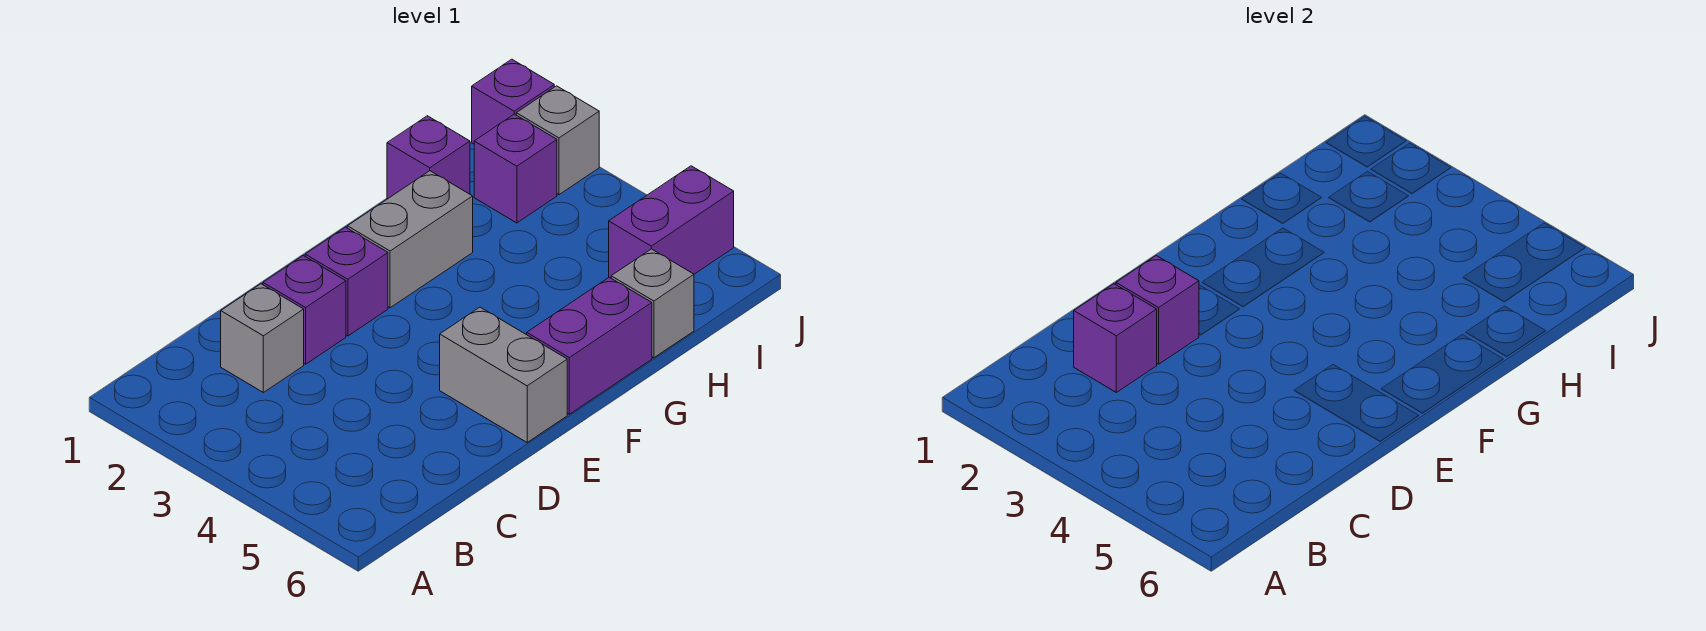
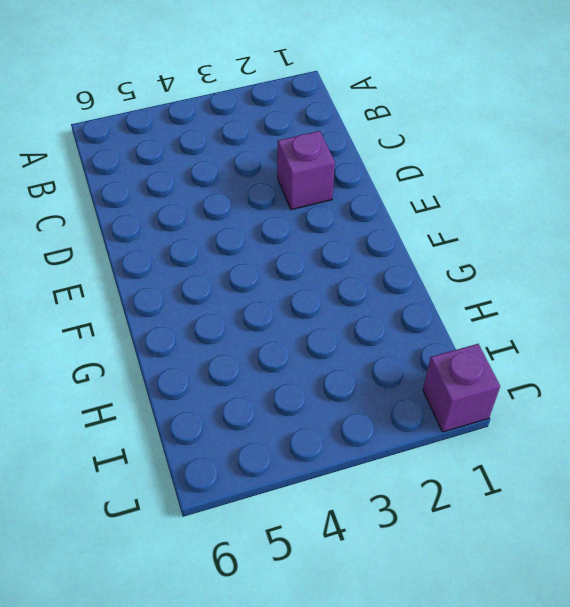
none -> grey brick C2 level 1
none -> purple brick E2 level 1
none -> grey brick E5:E6 level 1

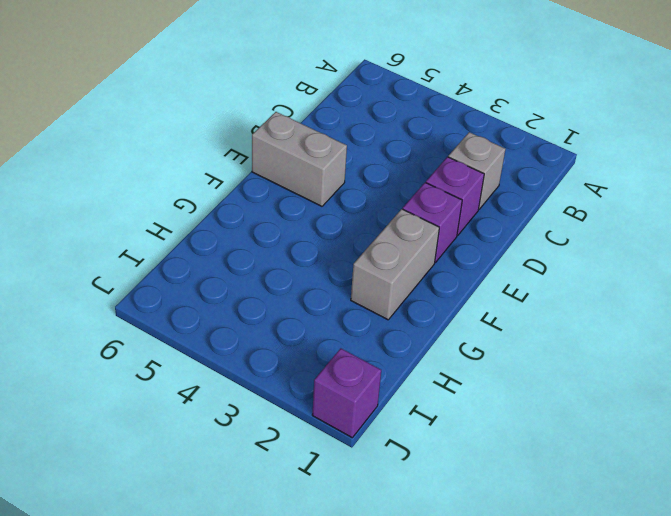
none -> purple brick F6:G6 level 1
none -> purple brick H1 level 1
none -> grey brick H6 level 1

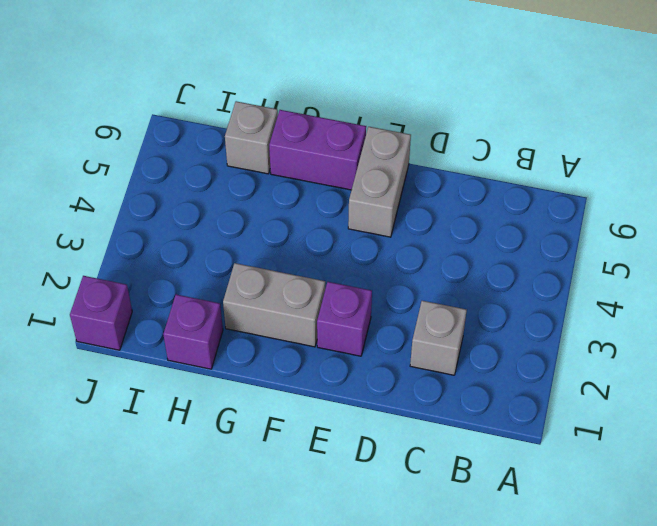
none -> purple brick D2 level 1
none -> purple brick I2 level 1
none -> purple brick I5:J5 level 1

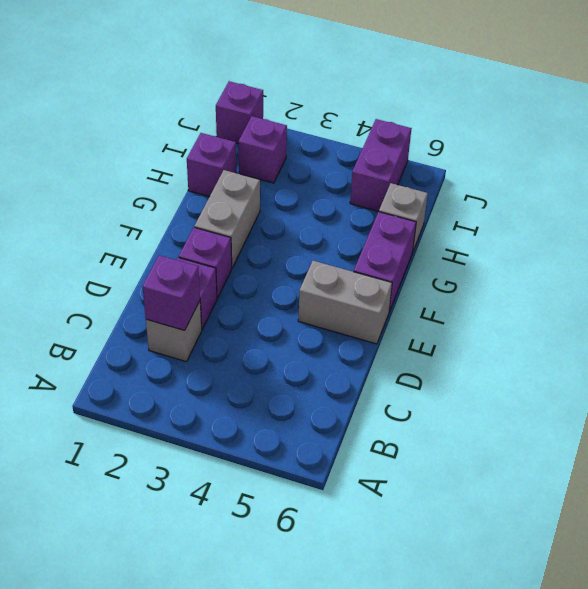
none -> grey brick J2 level 1
none -> purple brick D2 level 2

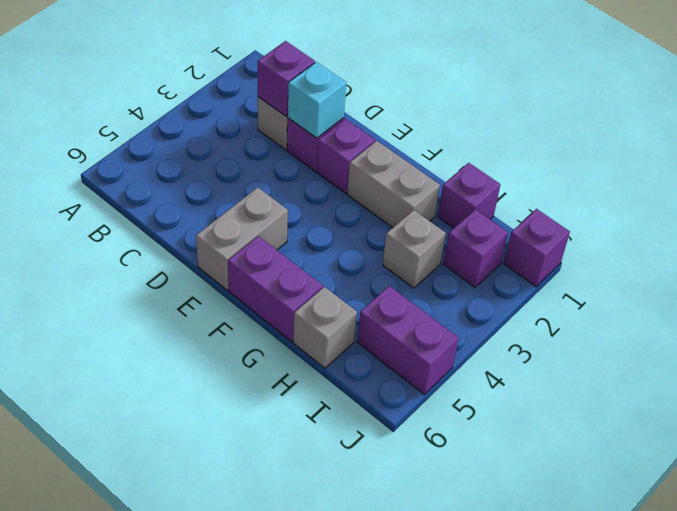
cyan brick D2 level 2 -> purple brick D2 level 2
grey brick H3 level 1 -> grey brick J2 level 1

